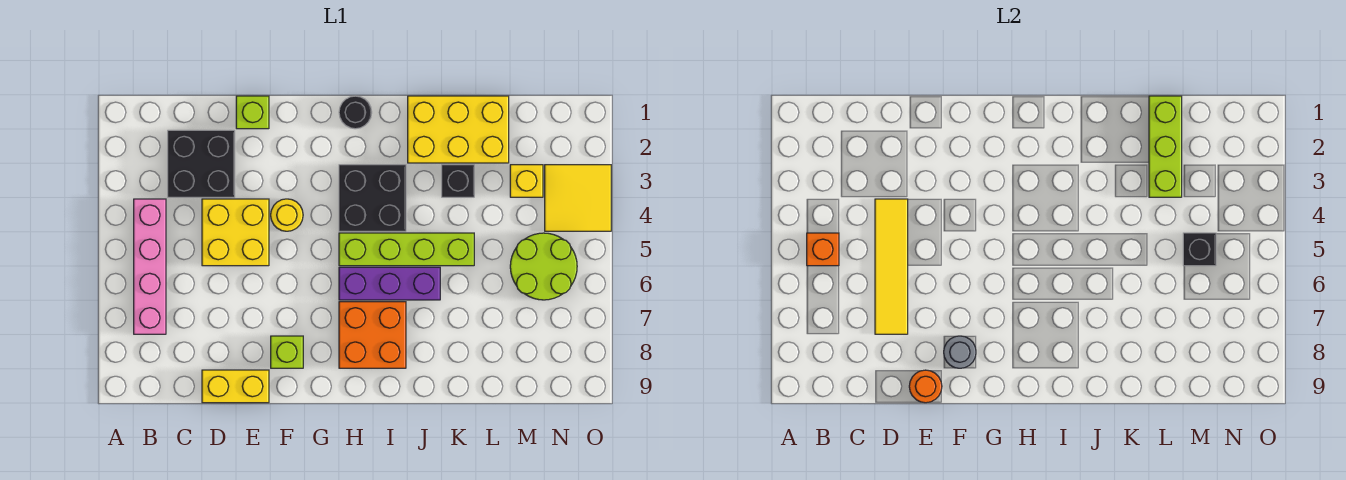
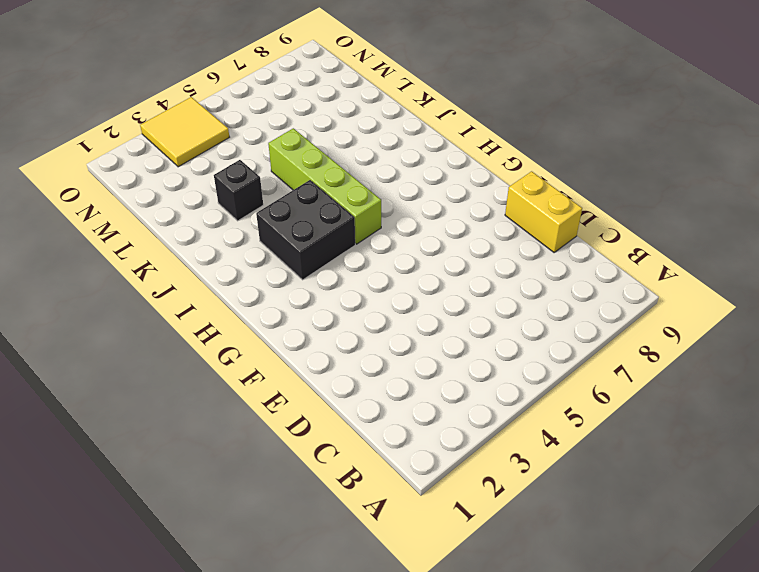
none -> pink brick B4:B7 level 1
none -> black brick C2:D3 level 1
none -> yellow brick D4:E5 level 1

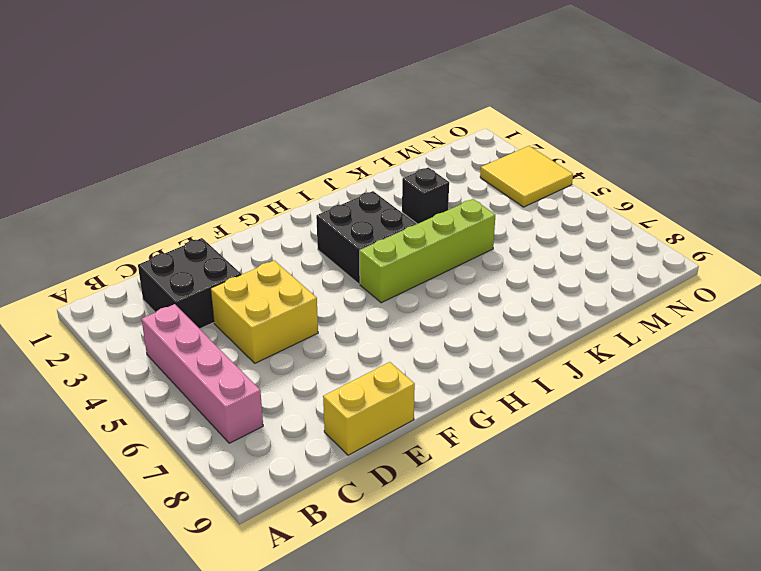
none -> lime brick E1 level 1
none -> yellow round brick F4 level 1
none -> lime brick F8 level 1

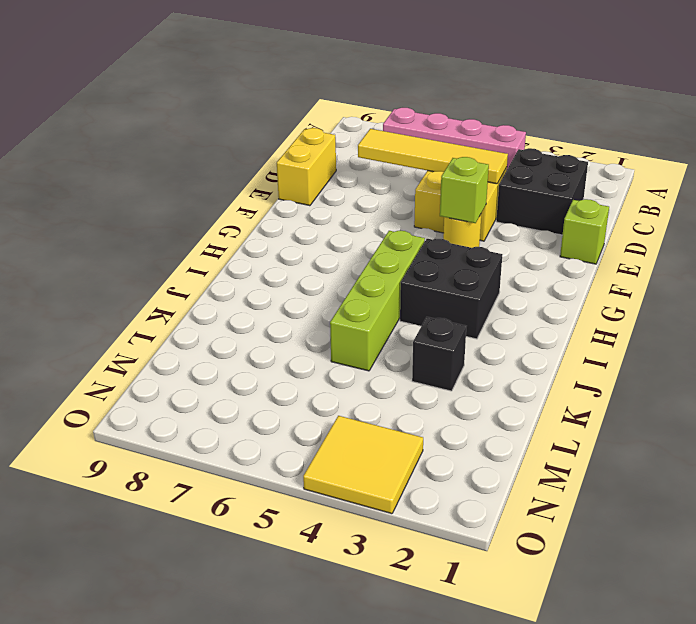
lime brick F4 level 2 -> lime brick F8 level 1
none -> black round brick H1 level 1
none -> purple brick H6:J6 level 1
none -> orange brick H7:I8 level 1

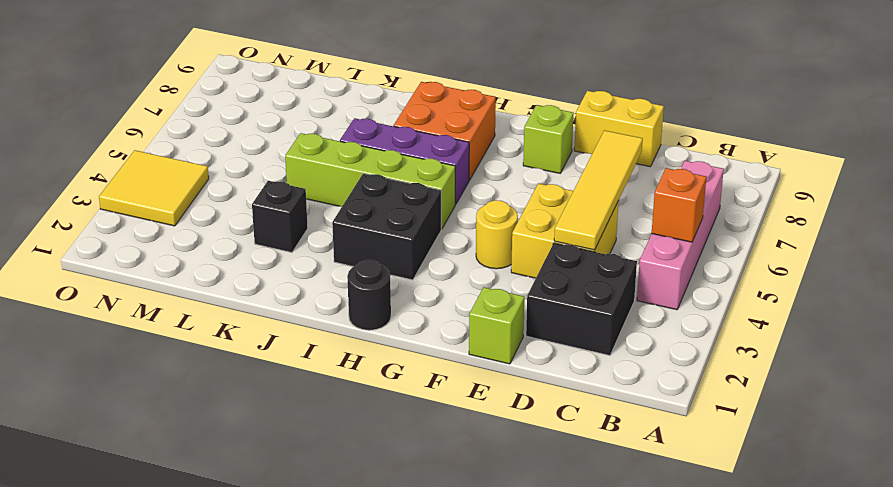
none -> yellow brick J1:L2 level 1
none -> yellow brick M3 level 1
none -> lime round brick M5:N6 level 1

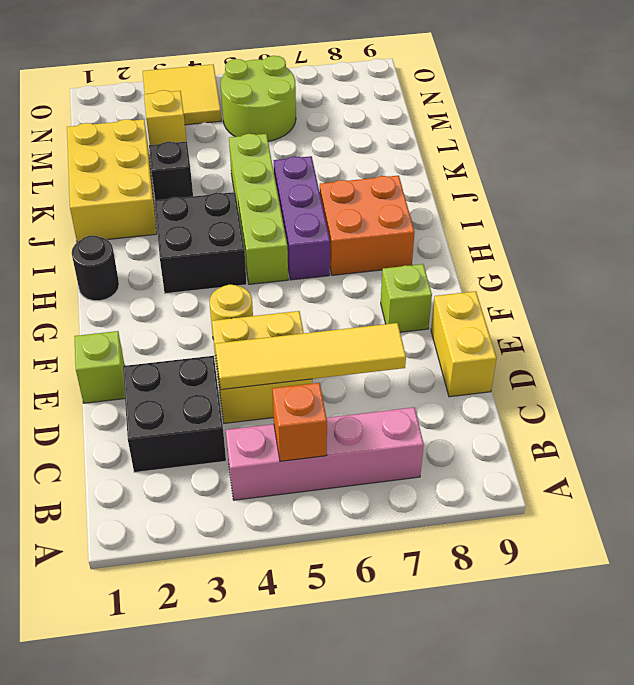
none -> orange round brick E9 level 2
none -> grey round brick F8 level 2
none -> lime brick L1:L3 level 2

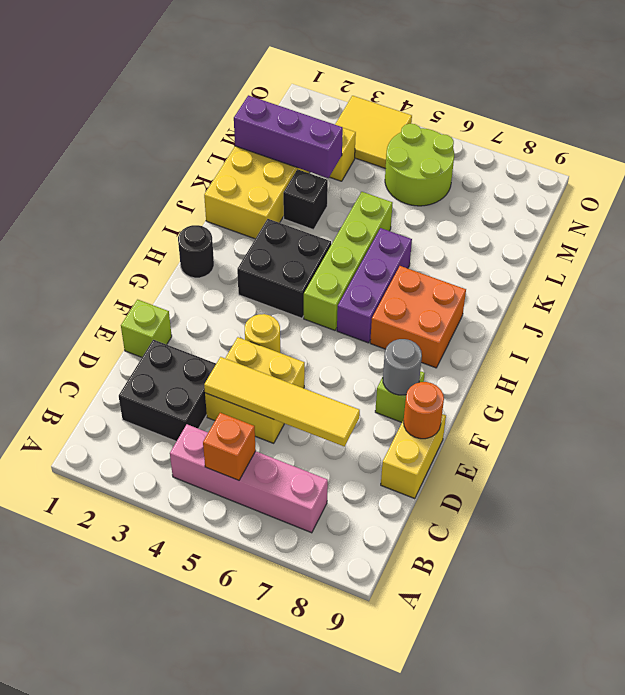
purple brick L1:L3 level 2 -> lime brick L1:L3 level 2
none -> black brick M5 level 2

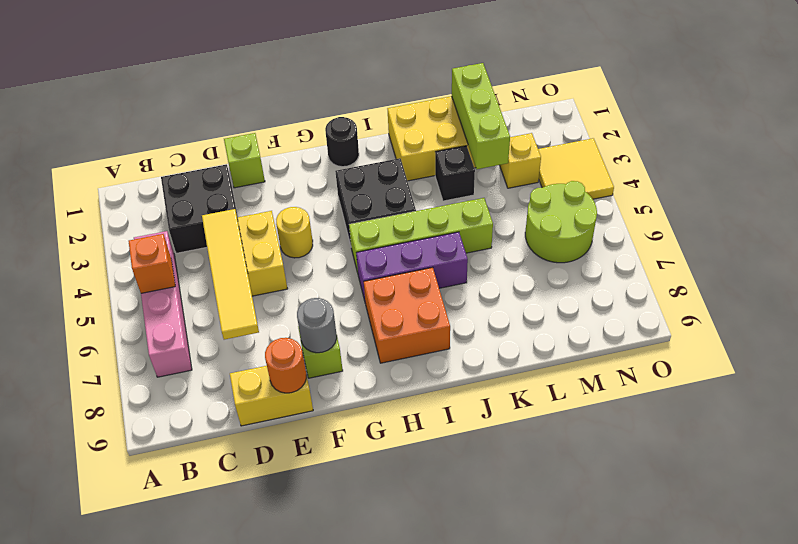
none -> black brick M5 level 2

